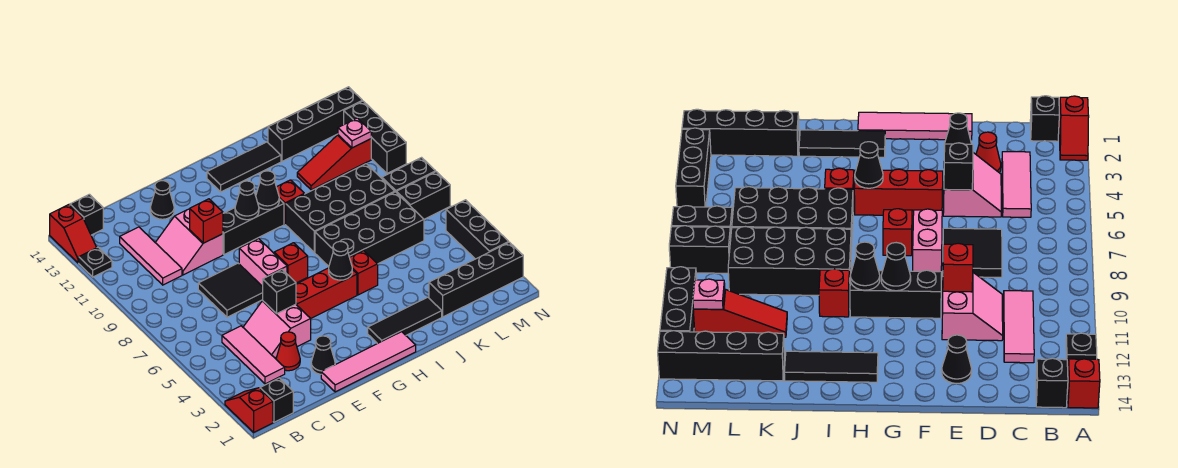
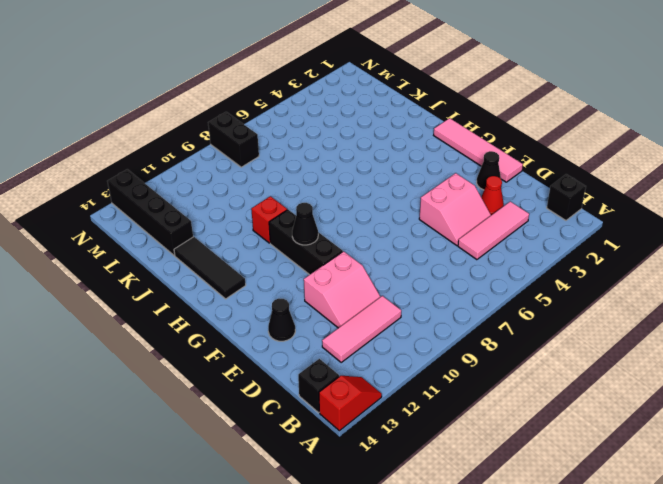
none -> red slope A1:A2 level 1 top 1
none -> black plate A12 level 1
none -> black tile D7:E8 level 1
none -> red brick F5:H5 level 1

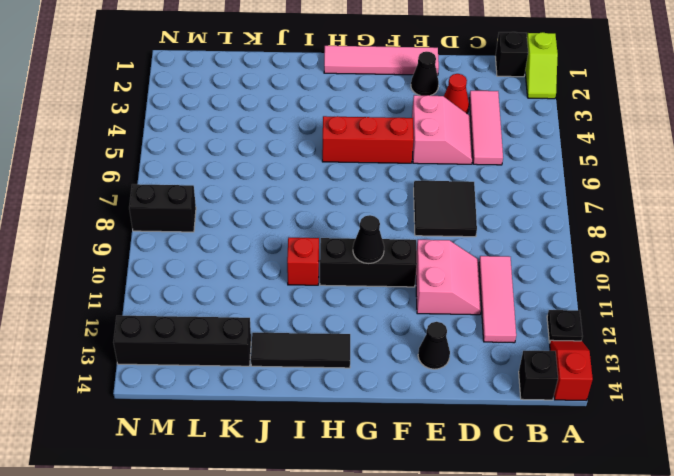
lime slope A1:A2 level 1 top 1 -> red slope A1:A2 level 1 top 1
none -> pink brick F7:F8 level 1
none -> red brick G7 level 1
none -> black tile H2:J2 level 1
none -> red brick I5 level 1

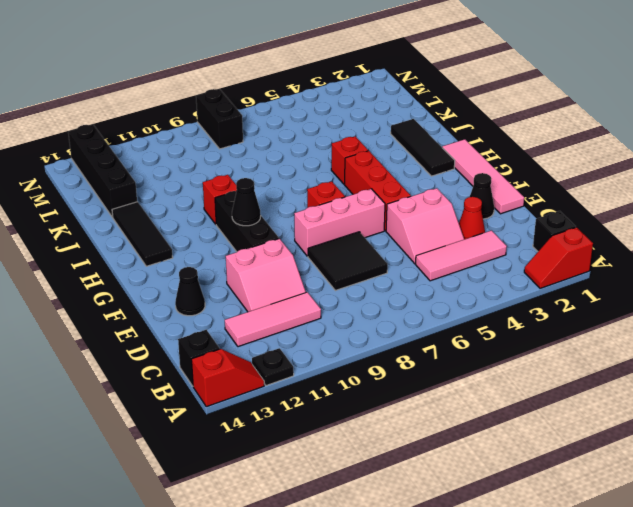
pink brick F6:F8 level 1 -> pink brick F7:F8 level 1
none -> black brick I6:L7 level 1
none -> black brick I8:L9 level 1
none -> black brick K2:N2 level 1
none -> red slope K11:M11 level 1 top M

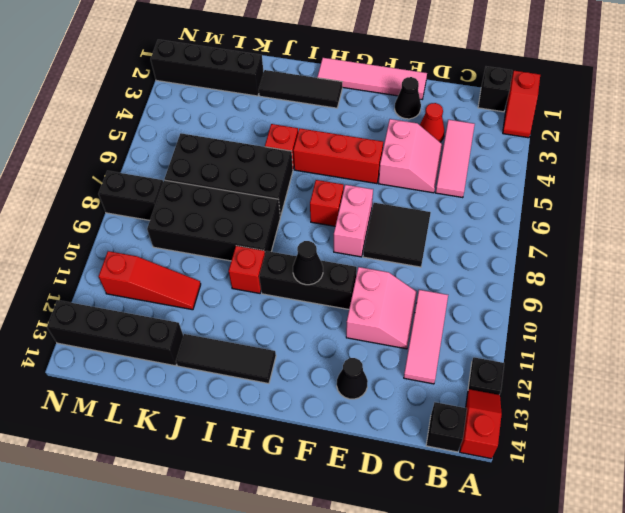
none -> black brick M7:N7 level 1
none -> black brick N3:N5 level 1
none -> black brick N10:N12 level 1
none -> black brick E5 level 2

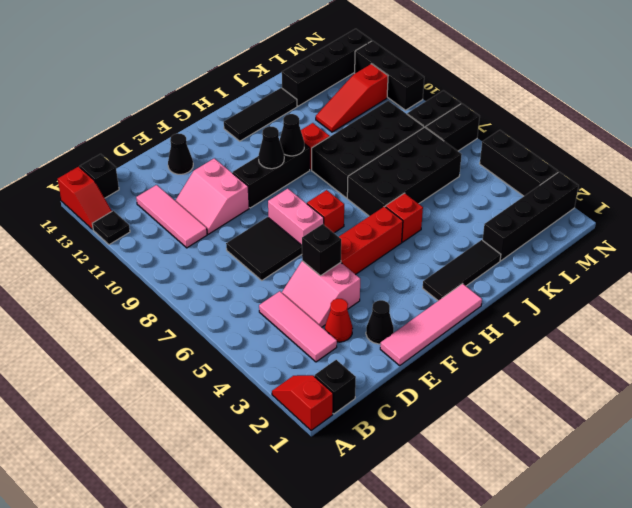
none -> red brick E10 level 2
none -> black cone H5 level 2
none -> pink plate M11 level 2

